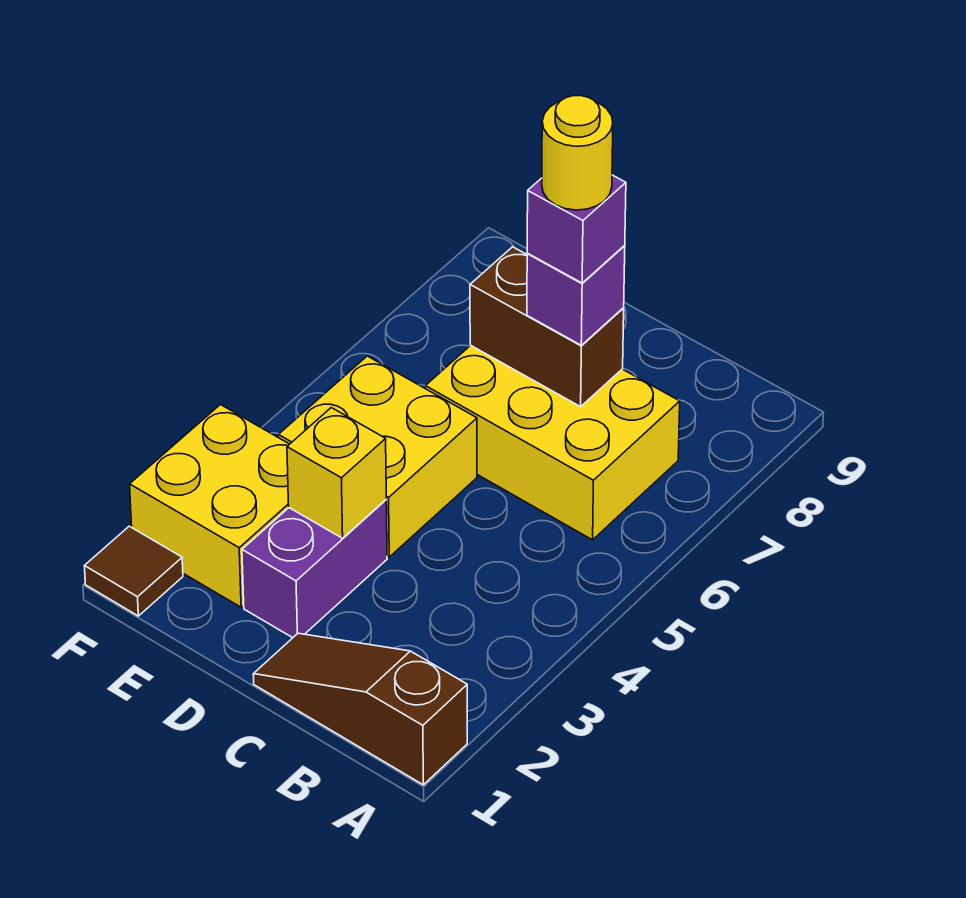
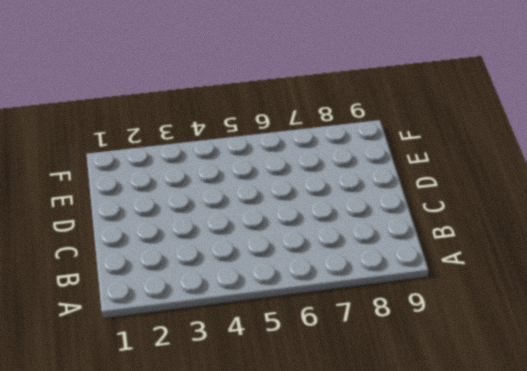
none -> brown slope A1:C1 level 1 top A
none -> yellow brick B6:D7 level 1

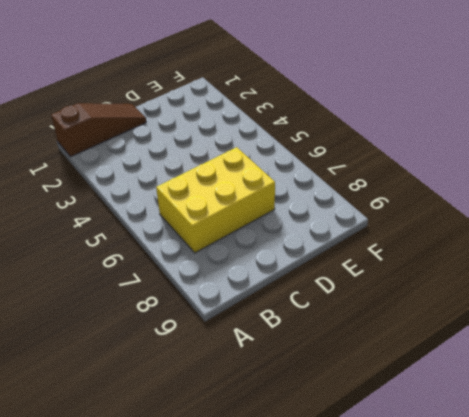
none -> purple brick D2:D3 level 1
none -> yellow brick D4:E5 level 1

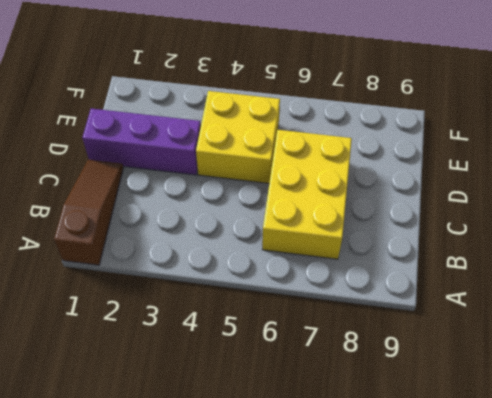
purple brick D1:D3 level 1 -> purple brick D2:D3 level 1
none -> yellow brick E2:F3 level 1
none -> brown tile F1 level 1

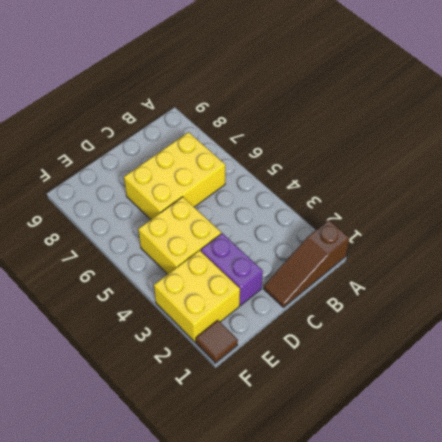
none -> brown brick C7:D7 level 2
none -> yellow brick D3 level 2

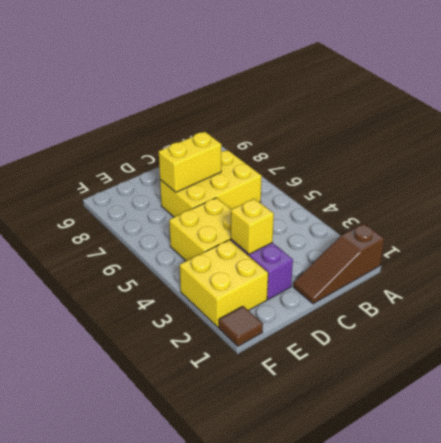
yellow brick C7:D7 level 2 -> brown brick C7:D7 level 2
none -> purple brick C7 level 3
none -> purple brick C7 level 4

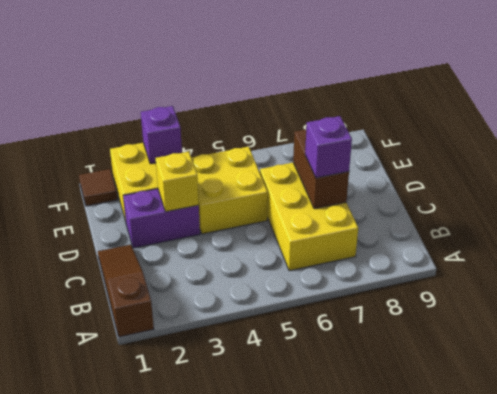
purple brick F3 level 2 -> purple brick C7 level 4
none -> yellow round brick C7 level 5

